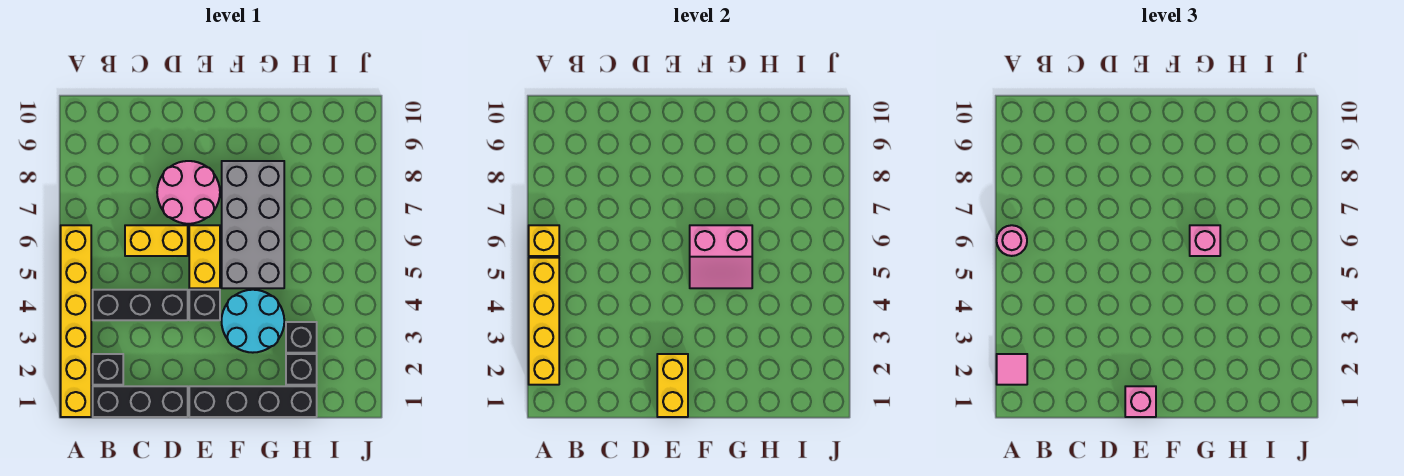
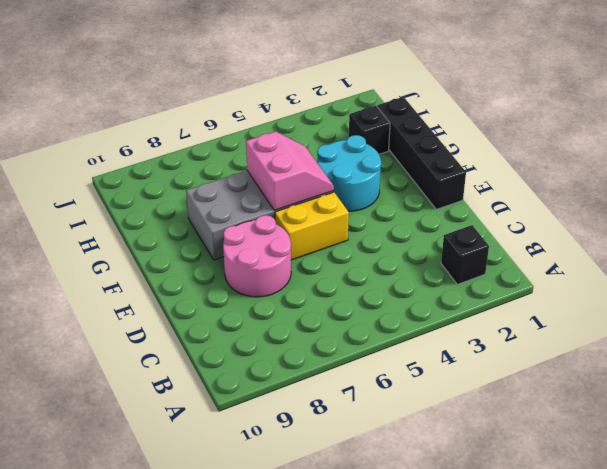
none -> yellow brick A1:A6 level 1
none -> black brick B1:D1 level 1
none -> black brick B4:D4 level 1

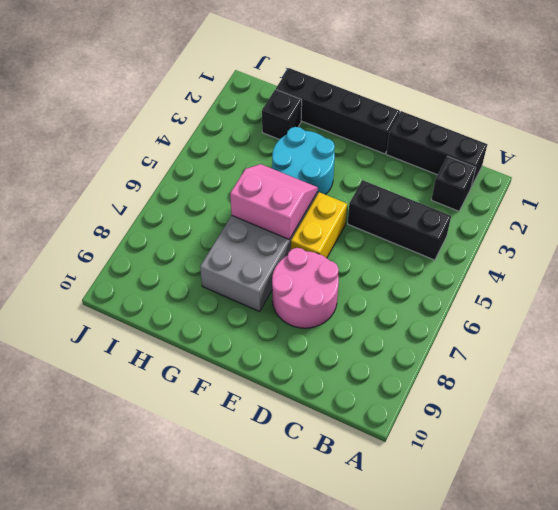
none -> yellow brick A1:A6 level 1
none -> yellow brick C6:D6 level 1
none -> black brick E4 level 1

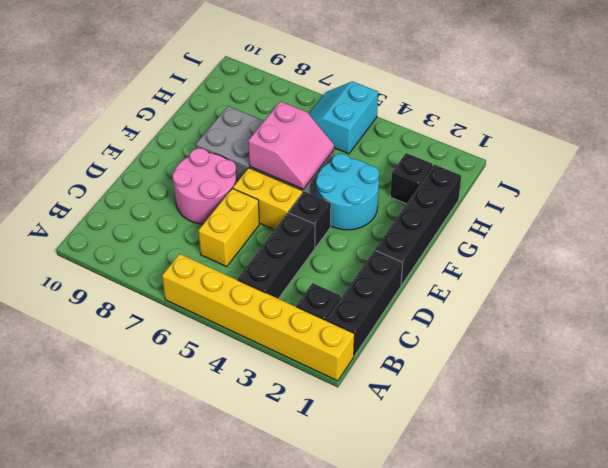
cyan slope I5:J6 level 1 top 5 -> none
none -> black brick H3 level 1
none -> yellow brick A2:A5 level 2
none -> yellow brick A6 level 2

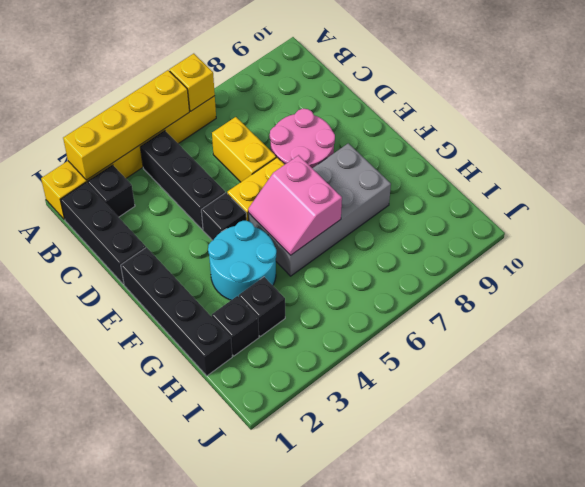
none -> yellow brick E1:E2 level 2
none -> pink tile A2 level 3
none -> pink round brick A6 level 3

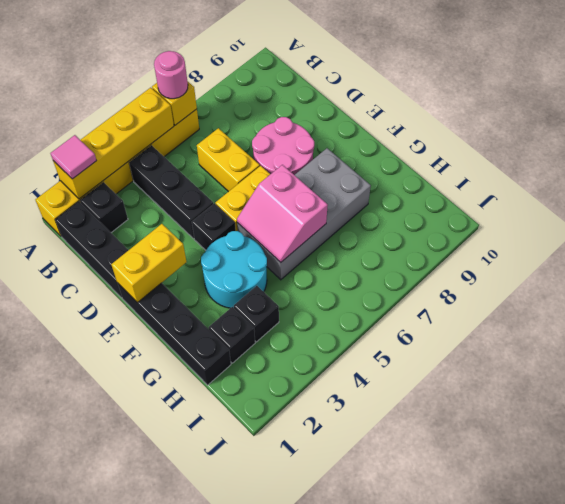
none -> pink brick E1 level 3
none -> pink brick G6 level 3

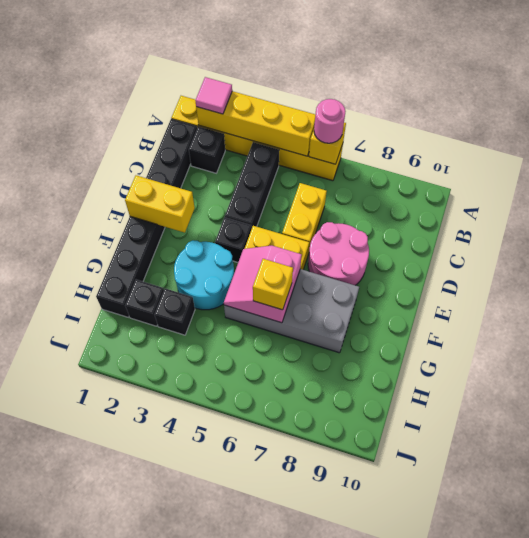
yellow brick G6 level 3 -> pink brick G6 level 3
none -> pink brick E1 level 3

